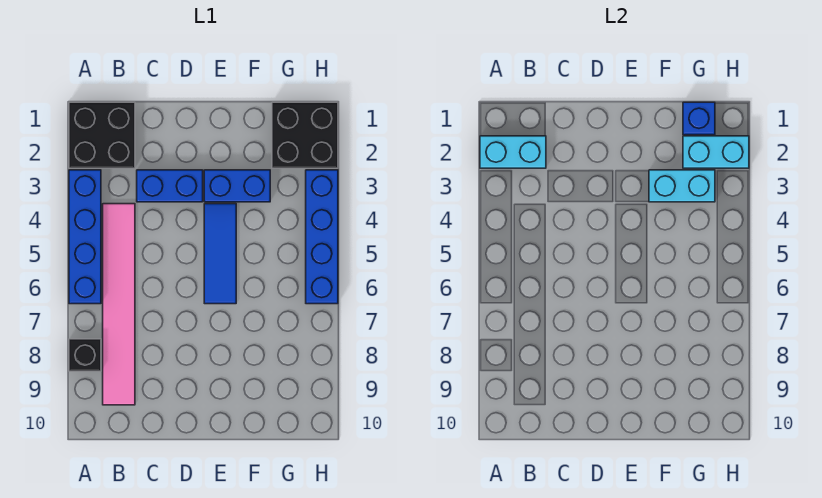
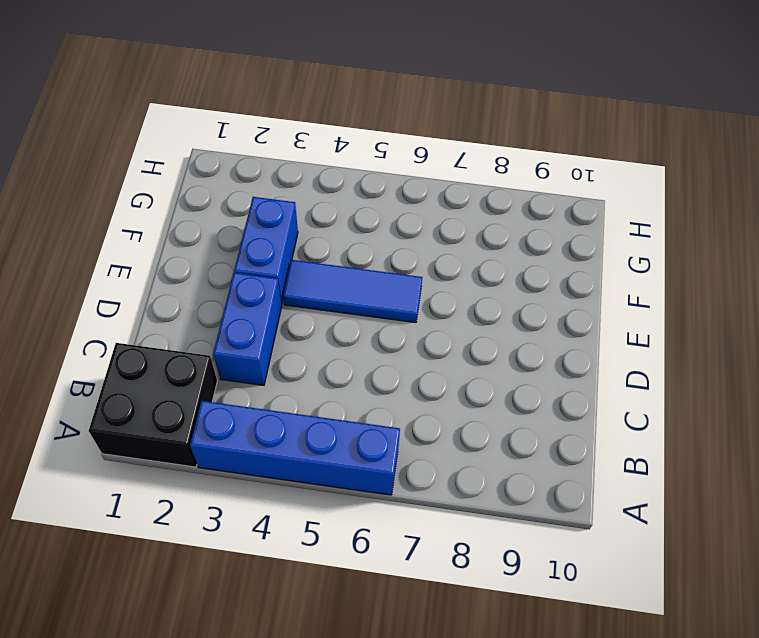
none -> black brick A8 level 1
none -> pink tile B4:B9 level 1
none -> black brick G1:H2 level 1

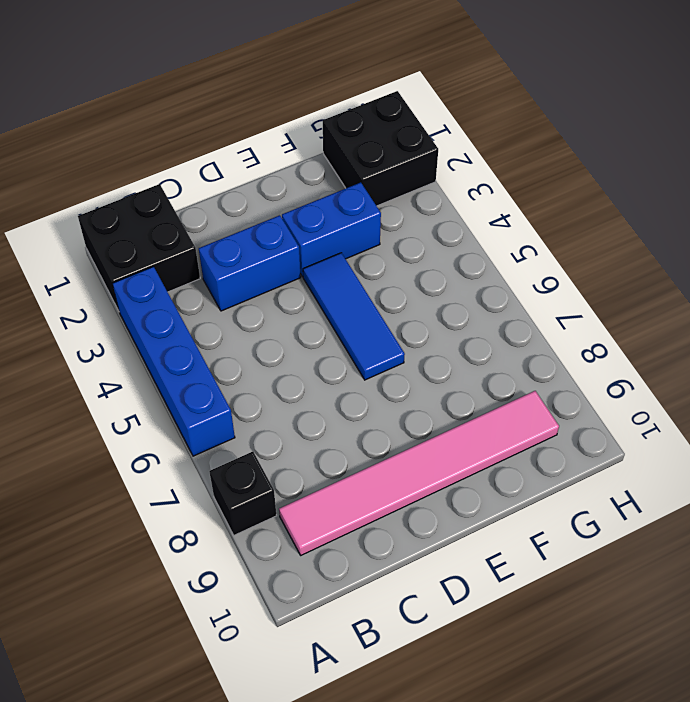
pink tile B9:G9 level 1 -> pink tile B4:B9 level 1
none -> blue brick H3:H6 level 1
none -> cyan brick A2:B2 level 2
none -> cyan brick F3:G3 level 2

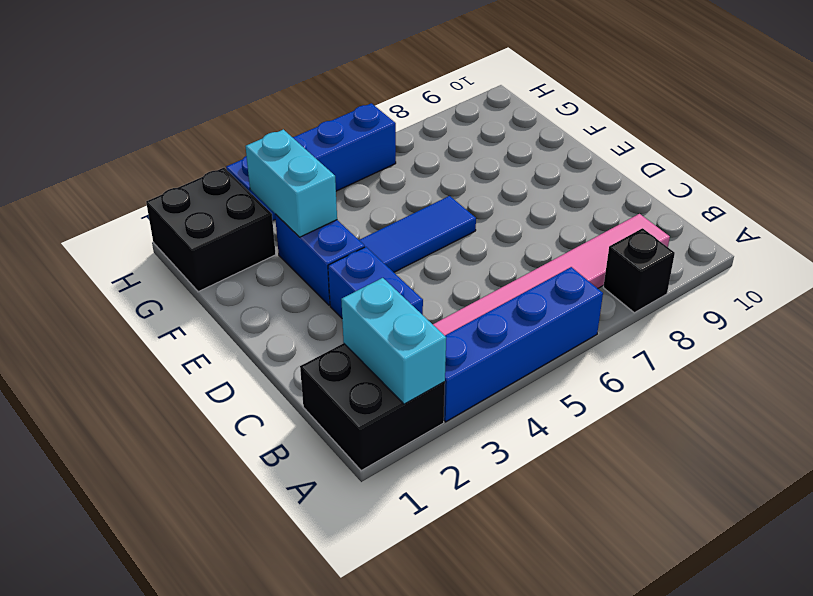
none -> blue brick G1 level 2
none -> cyan brick G2:H2 level 2

